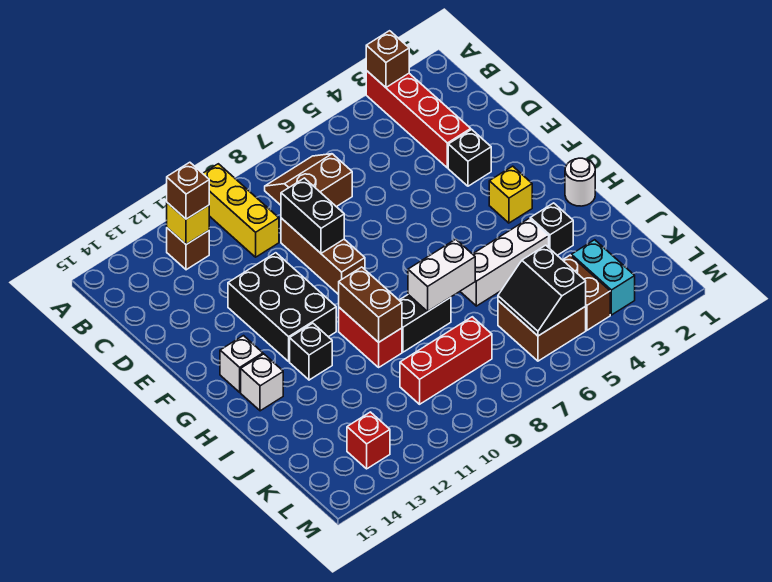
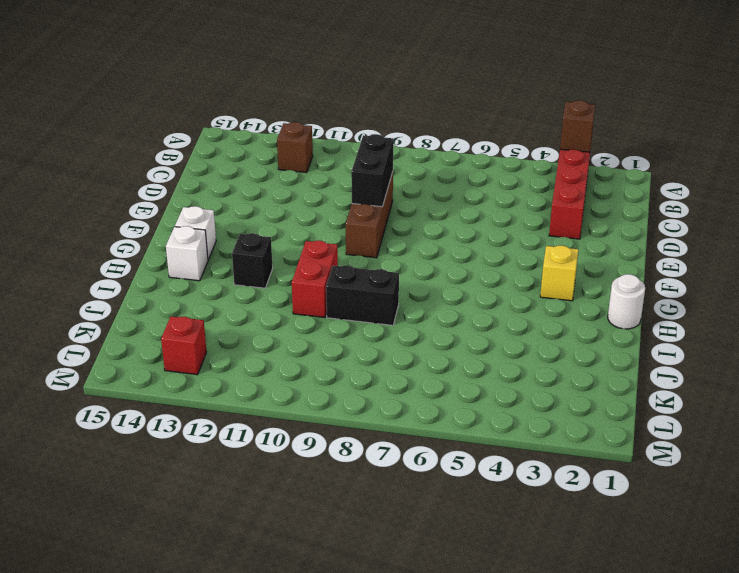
none -> yellow brick A10:C10 level 1
none -> brown slope B7:C8 level 1 top C
none -> black brick E3 level 1

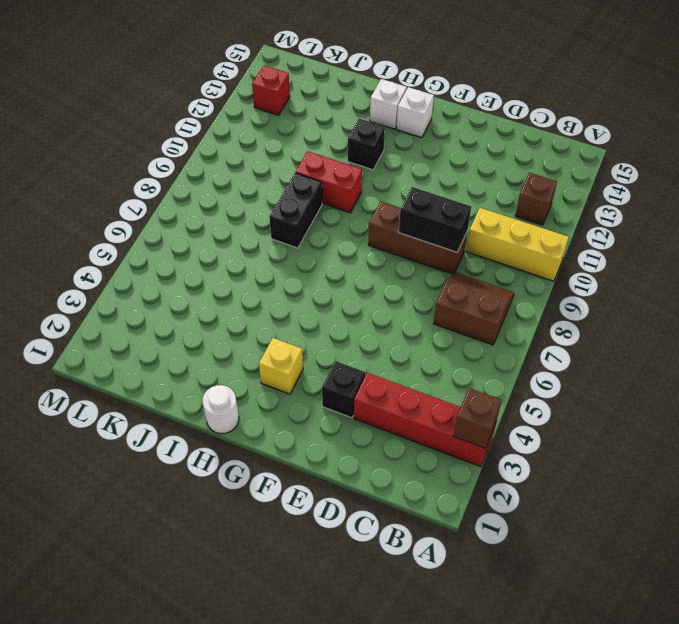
brown slope B7:C8 level 1 top 7 -> brown slope B7:C8 level 1 top C
none -> black brick E11:G12 level 1
none -> black brick I3 level 1
none -> white brick I4:I6 level 1

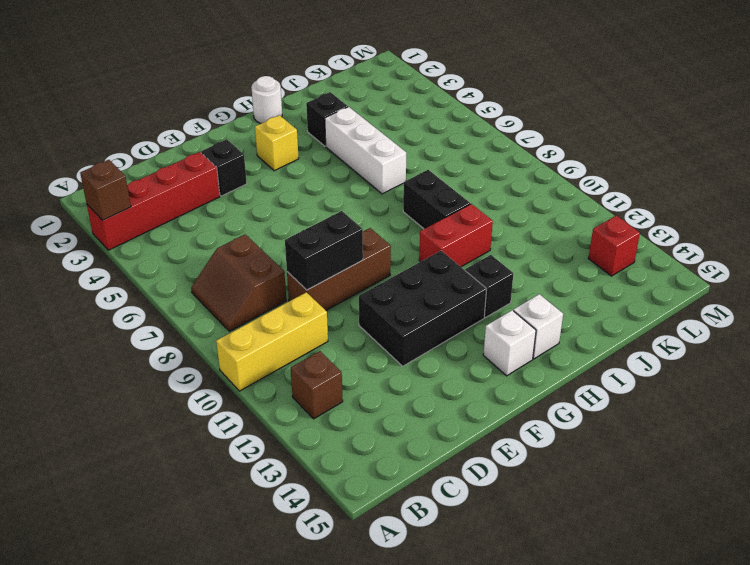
none -> cyan brick K3:L3 level 1
none -> brown brick K4:L4 level 1
none -> brown brick K5:L6 level 1

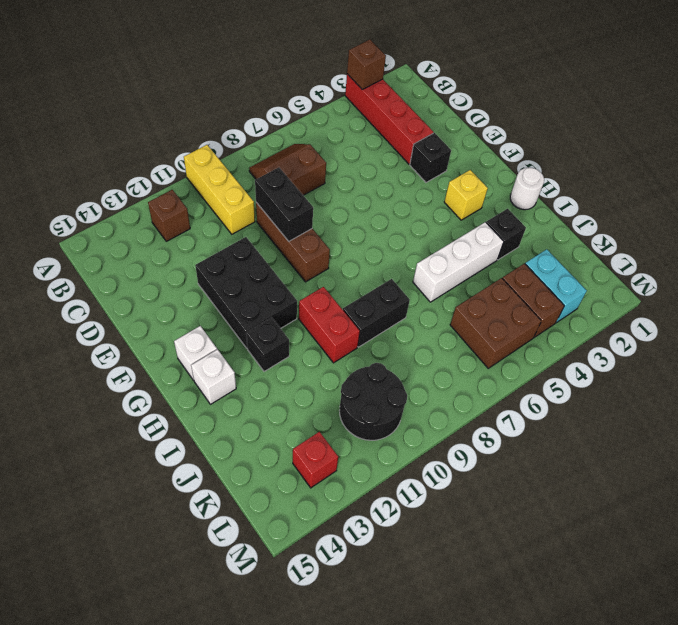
black round brick K10:L11 level 1 -> red brick K8:K10 level 1
none -> yellow brick B12 level 2
none -> brown brick H10:I10 level 2
none -> white brick I7:I8 level 2

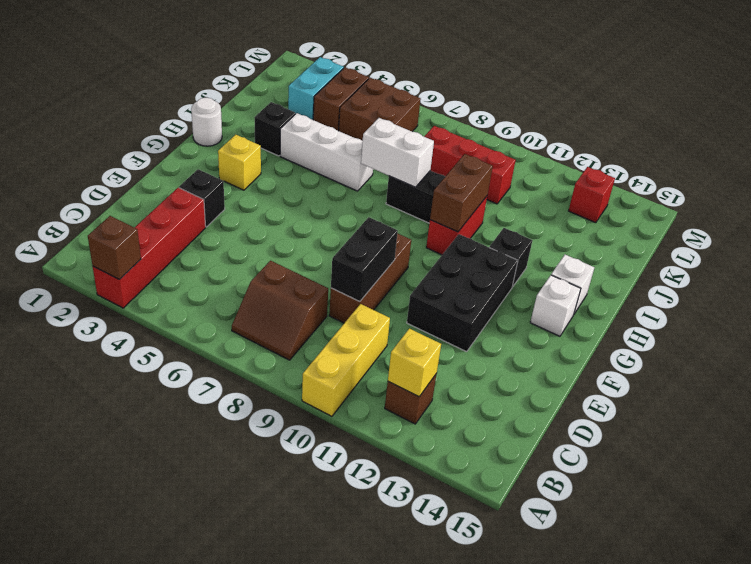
none -> black slope K5:L6 level 2 top 5
none -> brown brick B12 level 3

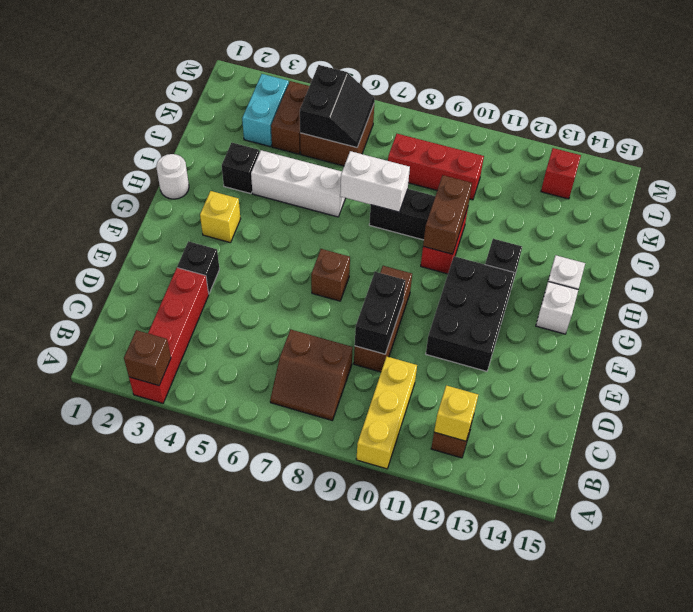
brown brick F7 level 1 -> brown brick B12 level 3

